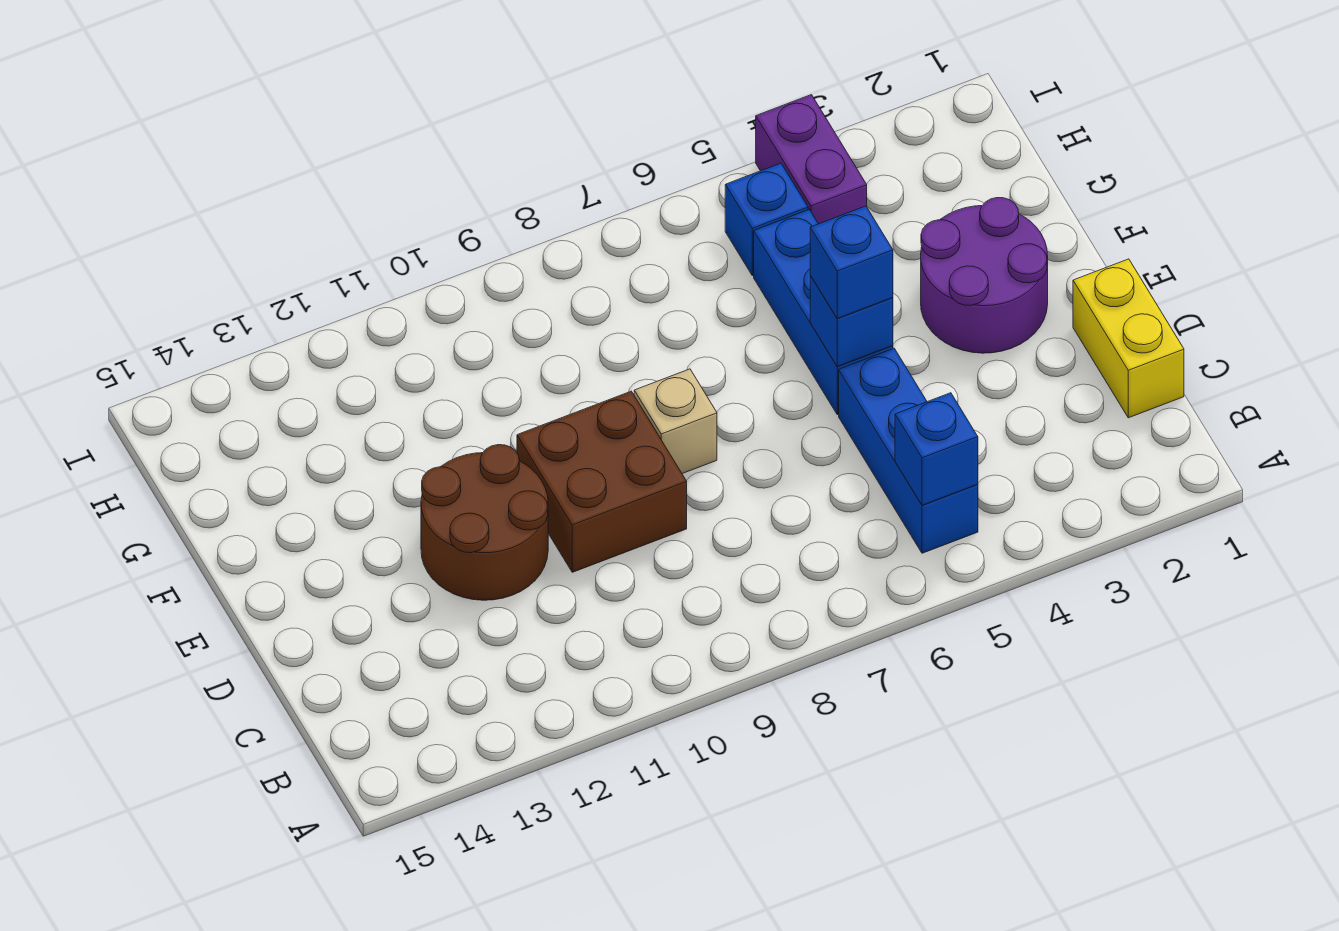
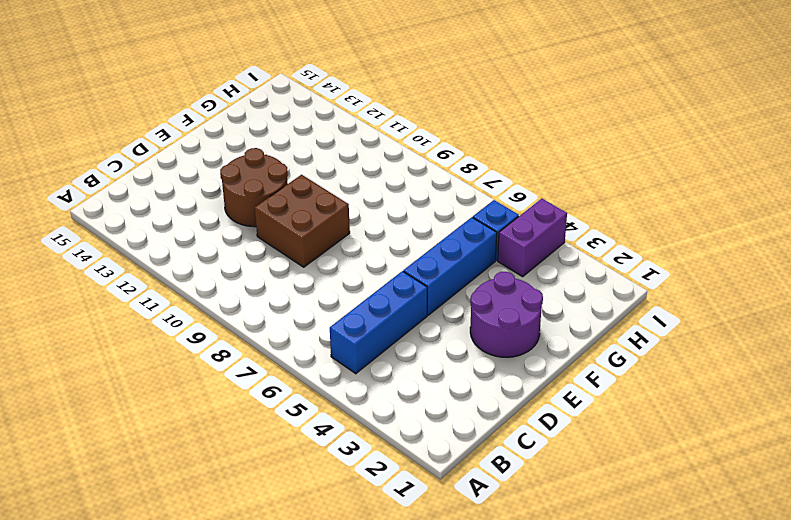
none -> yellow brick C1:D1 level 1
none -> tan brick E8 level 1
none -> blue brick B5 level 2

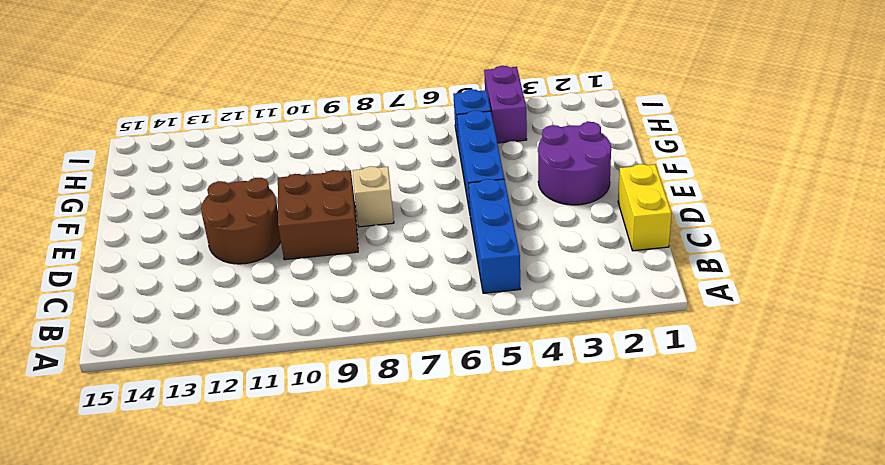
none -> blue brick B5 level 2
none -> blue brick E5 level 2
none -> blue brick E5 level 3

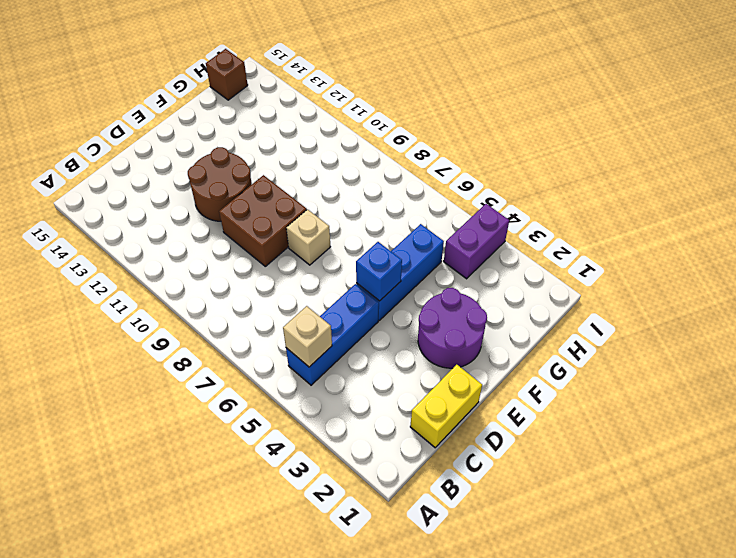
tan brick B5 level 2 -> blue brick B5 level 2
brown brick H15 level 1 -> none
none -> blue brick H5 level 1
none -> blue brick E5 level 3

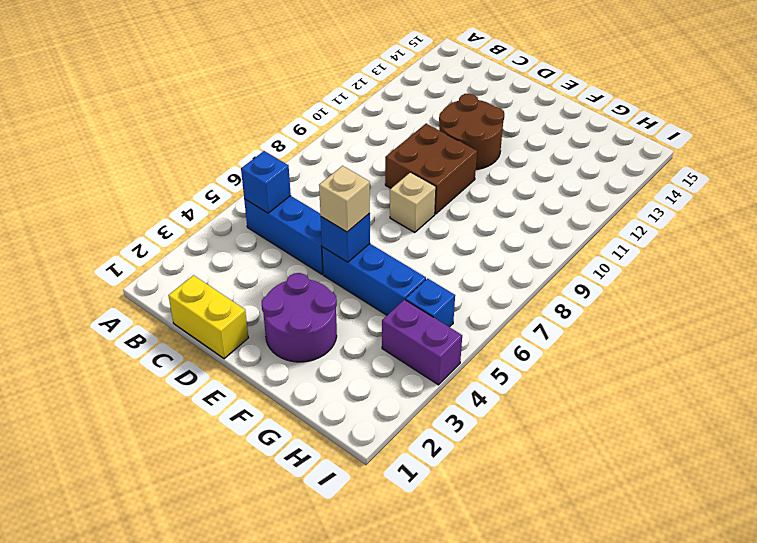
tan brick E5 level 3 -> blue brick E5 level 3

